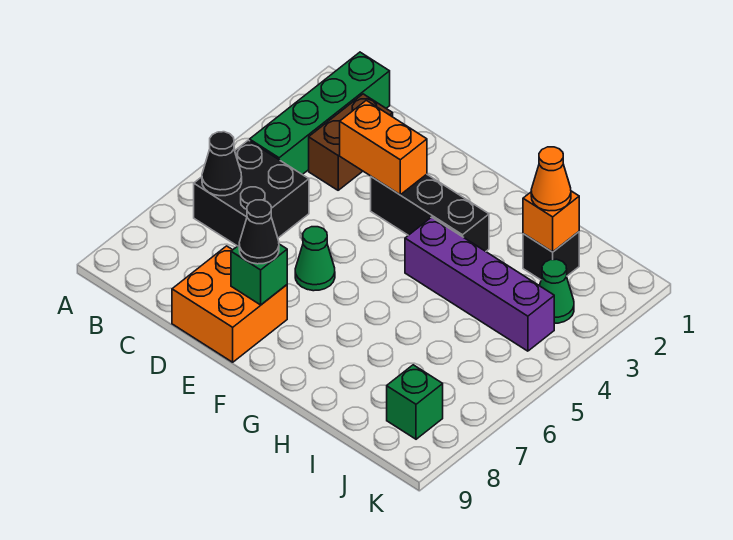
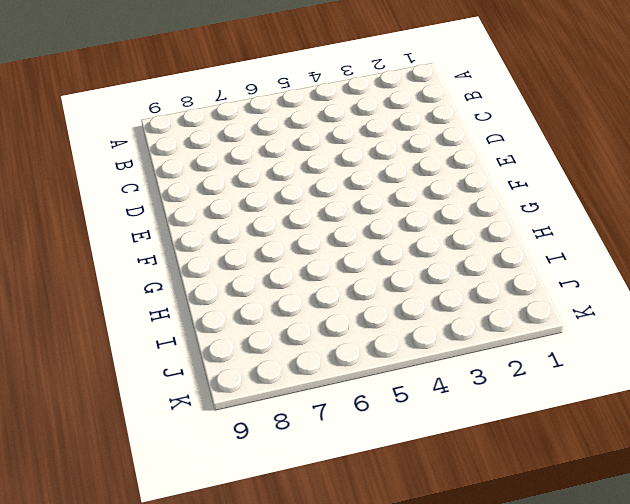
none -> green brick B1:B4 level 1
none -> black brick B5:C6 level 1
none -> brown brick C2:C3 level 1

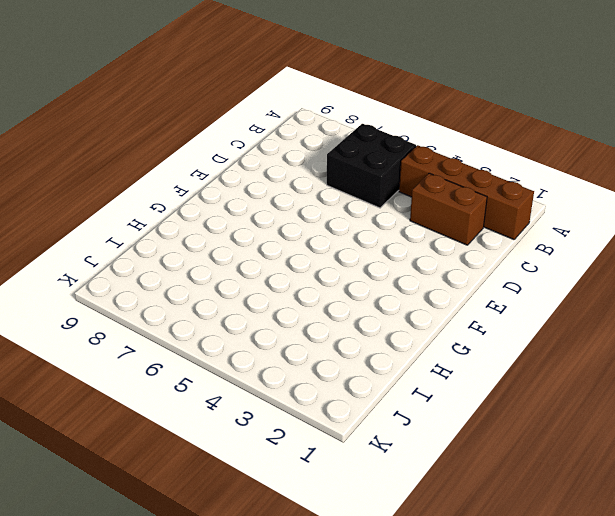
brown brick B1:B4 level 1 -> green brick B1:B4 level 1
none -> orange brick D8:E9 level 1
none -> black brick E3:G3 level 1
none -> green cone E6 level 1

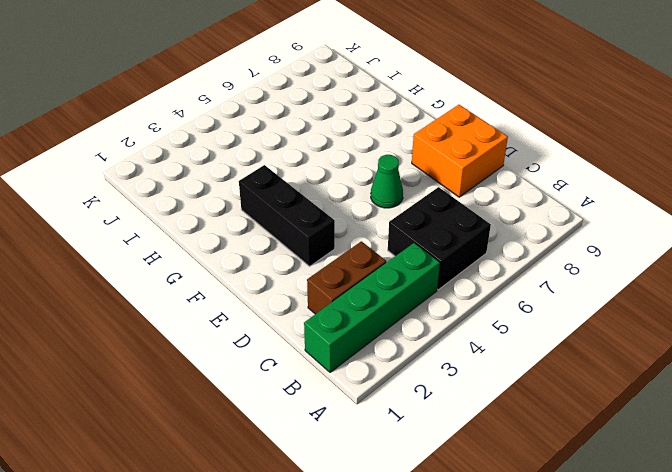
none -> purple brick G4:J4 level 1
none -> black brick I2 level 1
none -> green cone J3 level 1

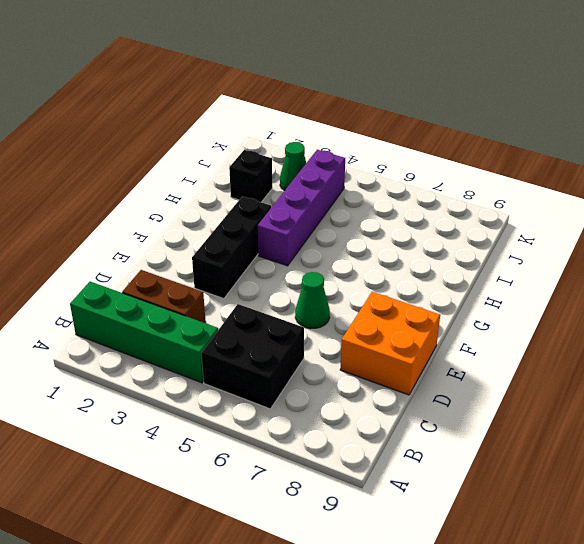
none -> green brick J8 level 1
none -> black cone B6 level 2
none -> orange brick D3:E3 level 2

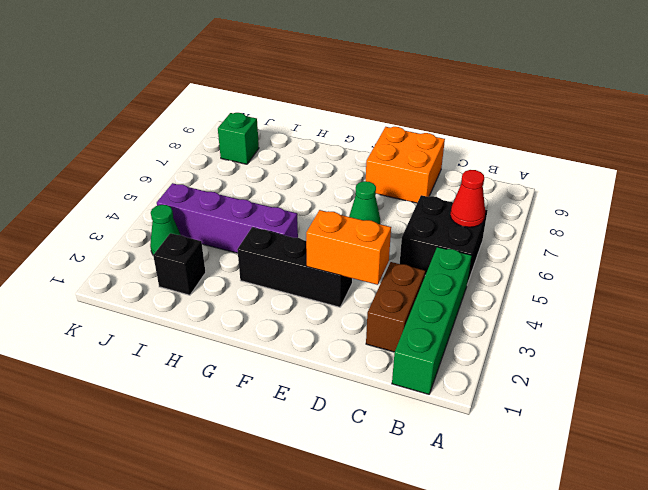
red cone B6 level 2 -> black cone B6 level 2
none -> green brick E8 level 2
none -> orange brick I2 level 2
none -> black cone E8 level 3

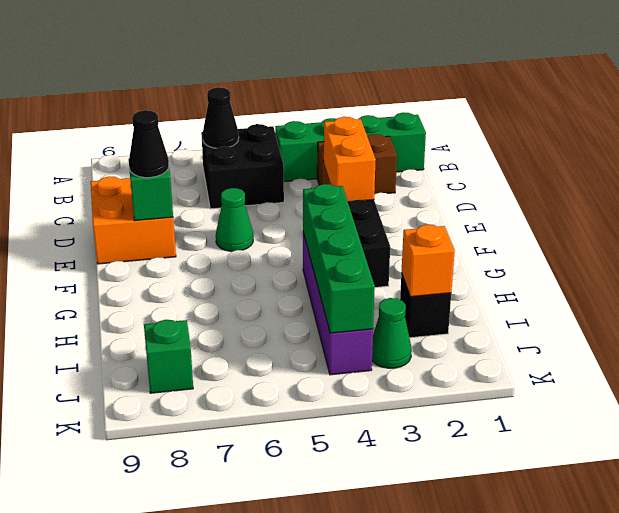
green brick G4:J4 level 2 -> none
none -> orange cone I2 level 3

